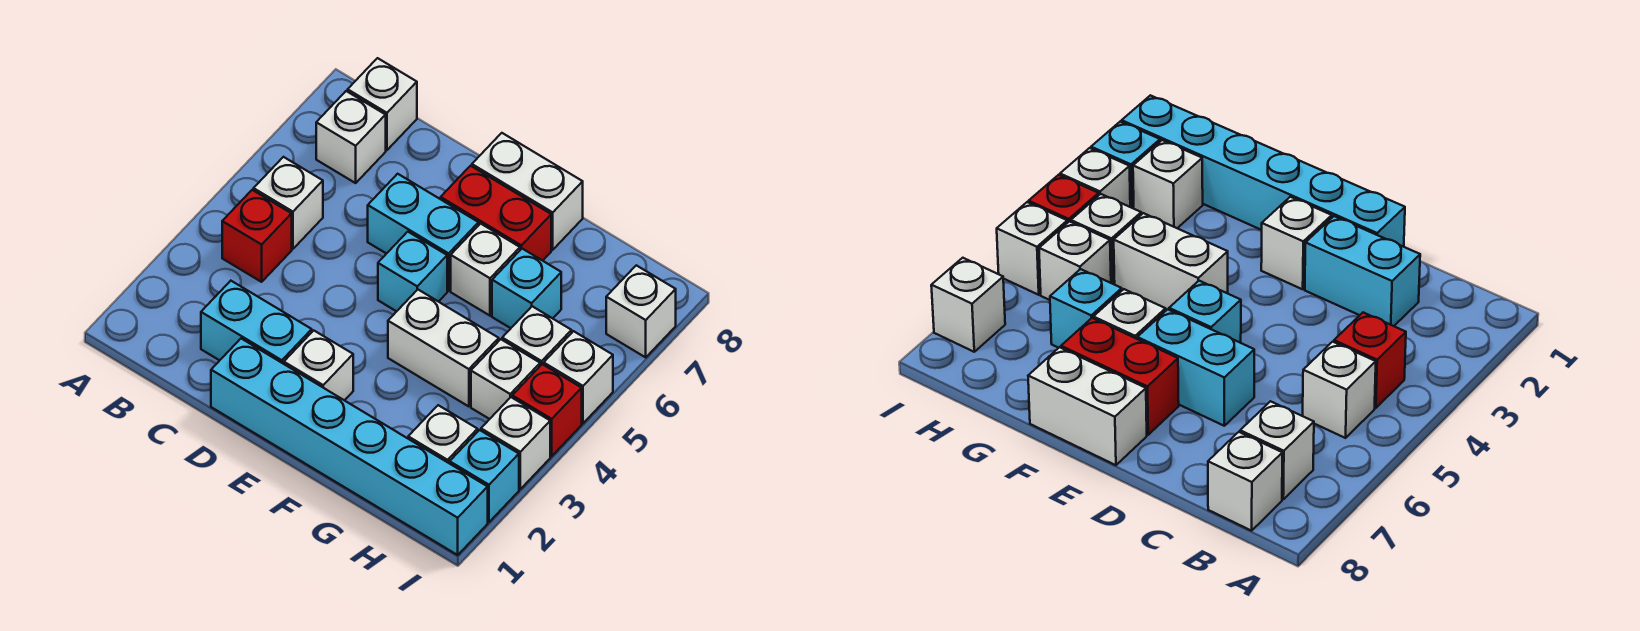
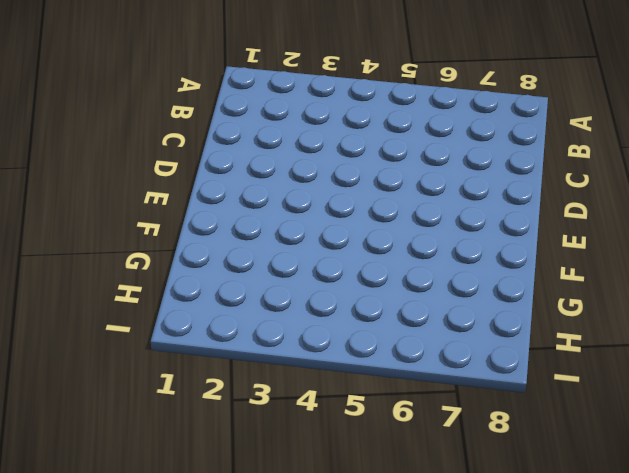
none -> red brick B4 level 1
none -> white brick B5 level 1
none -> white brick B7 level 1

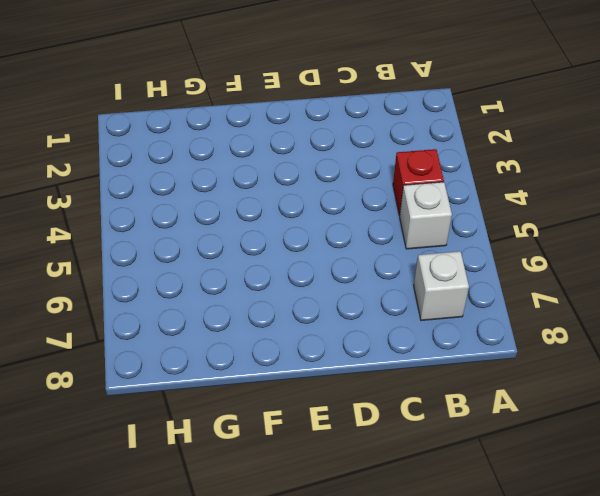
none -> white brick B8 level 1
none -> cyan brick C2:D2 level 1
none -> cyan brick D1:I1 level 1

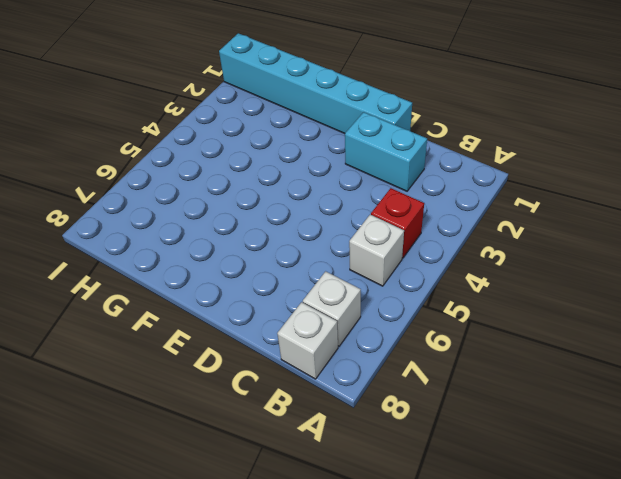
none -> cyan brick D6:E6 level 1
none -> white brick E2 level 1
none -> cyan brick E5 level 1

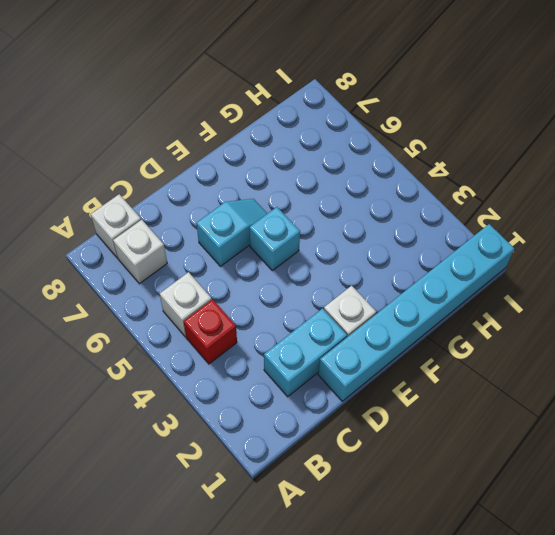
cyan slope D6:E6 level 1 top D -> cyan brick D6:E6 level 1
none -> red brick E7:F7 level 1
none -> white brick E8:F8 level 1
none -> white brick F4:G4 level 1

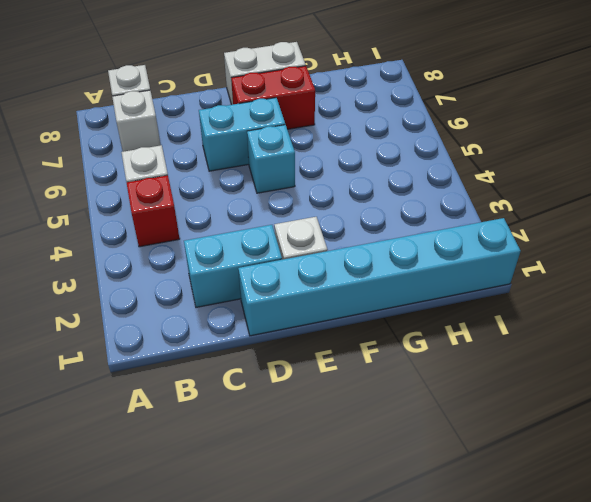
none -> white brick F4:G4 level 1
none -> white brick F6 level 1
none -> cyan brick G6 level 1

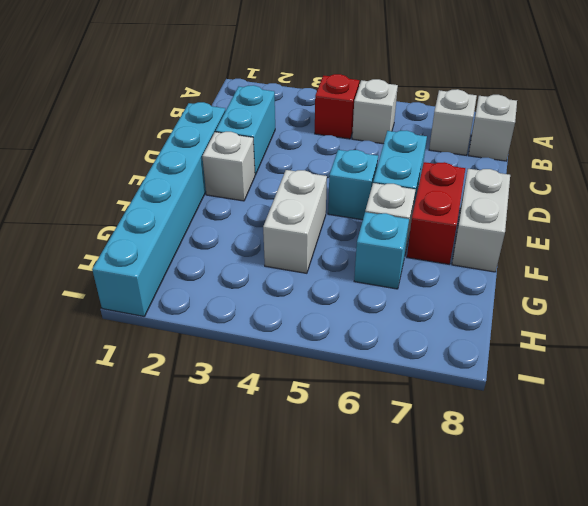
none -> white brick H2 level 1
none -> white brick H4 level 1
none -> white brick H5 level 1

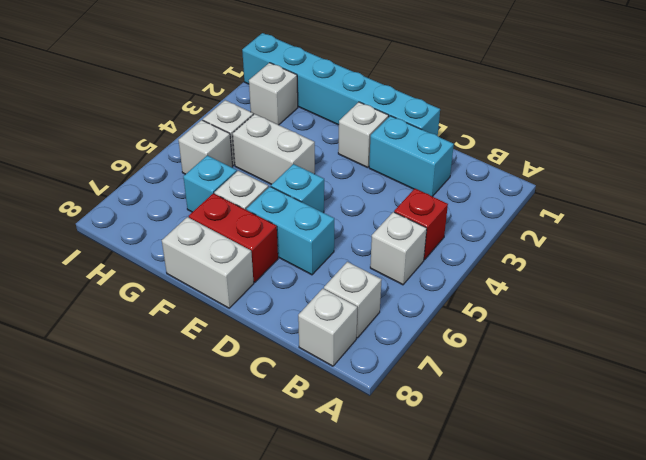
none -> cyan brick I2 level 1
none -> white brick I3 level 1
none -> red brick I4 level 1

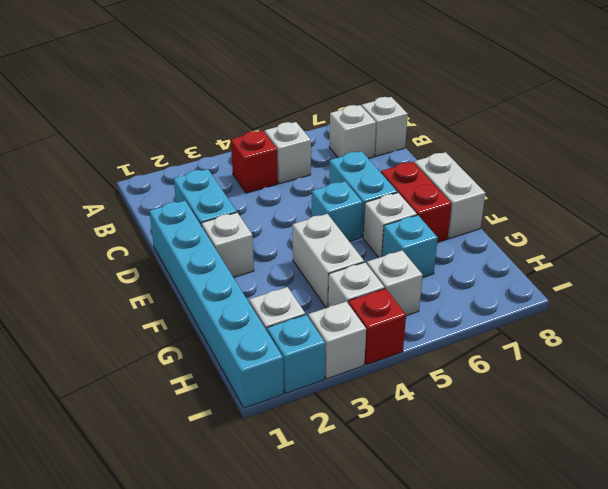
none -> white brick I5 level 1
none -> white brick I7 level 1

